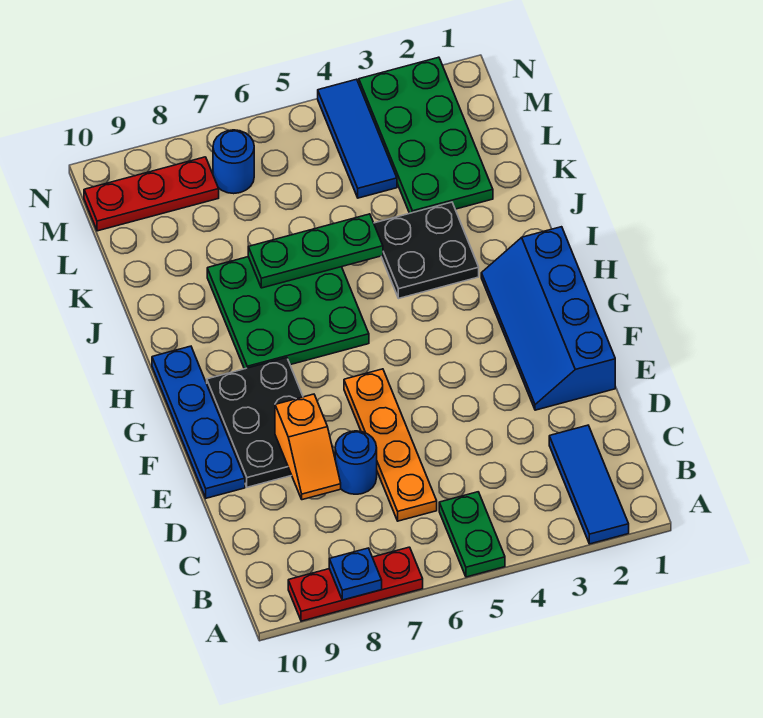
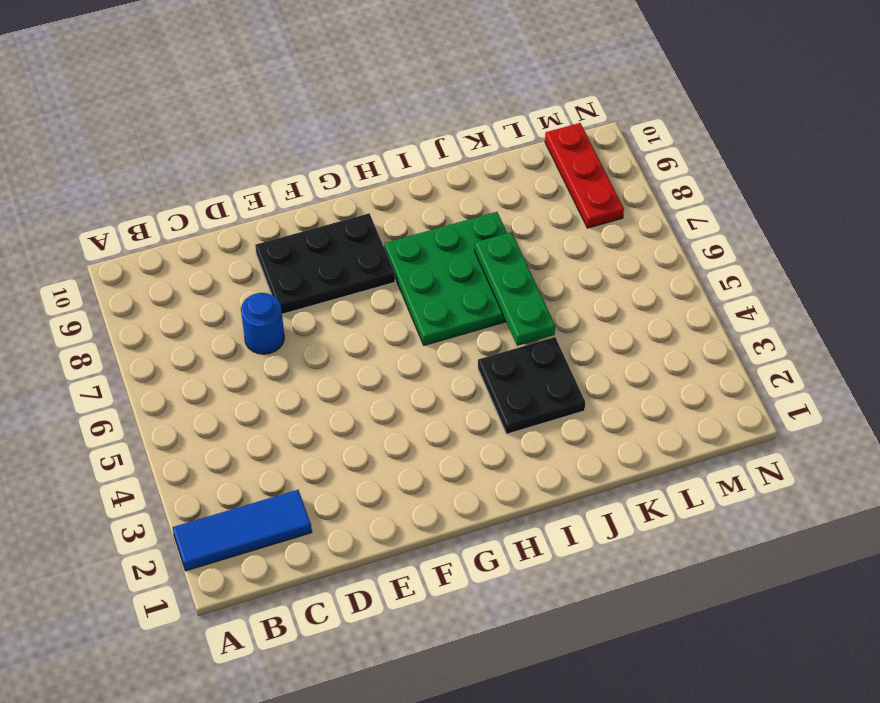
none -> green plate A5:B5 level 1
none -> red plate A7:A9 level 1
none -> orange plate C6:F6 level 1

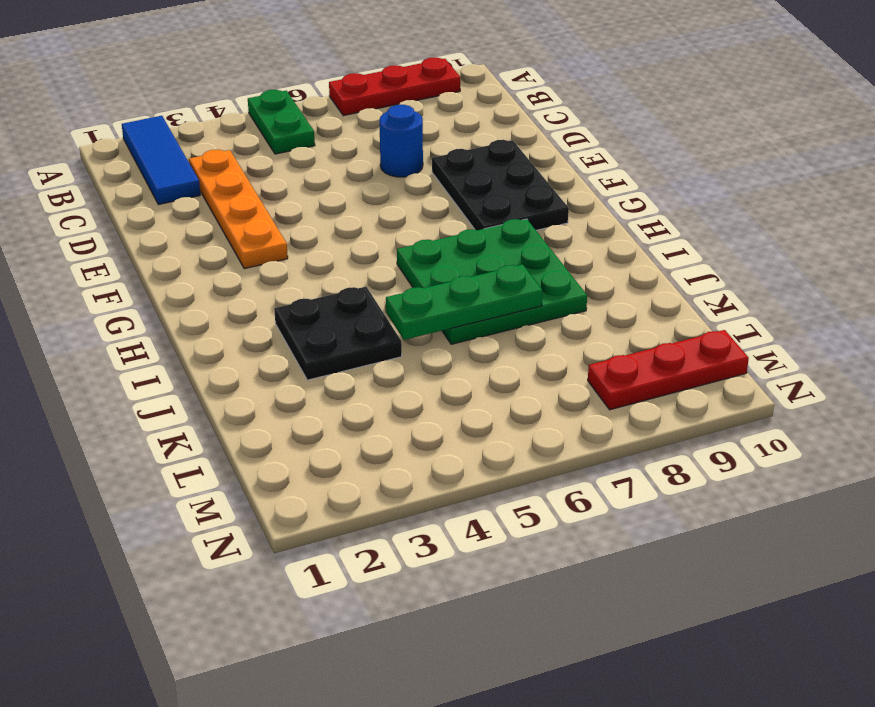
orange plate C3:F3 level 1 -> orange plate C6:F6 level 1
none -> blue slope E1:H2 level 1 top 1
none -> blue plate E10:H10 level 1
none -> green plate K2:N3 level 1

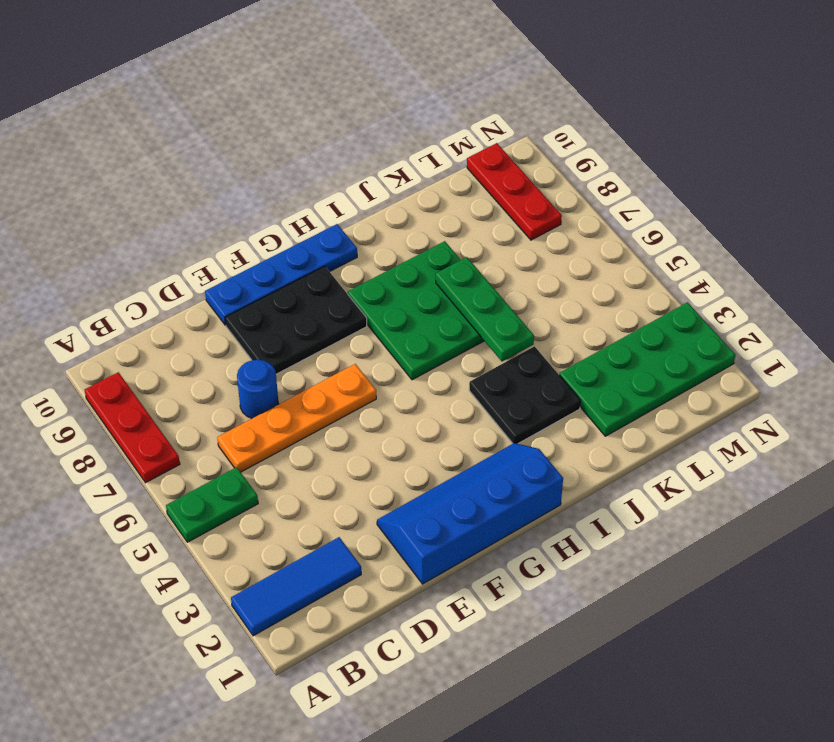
none -> blue tile L4:N4 level 1
none -> blue round brick M7 level 1
none -> blue plate A8 level 2

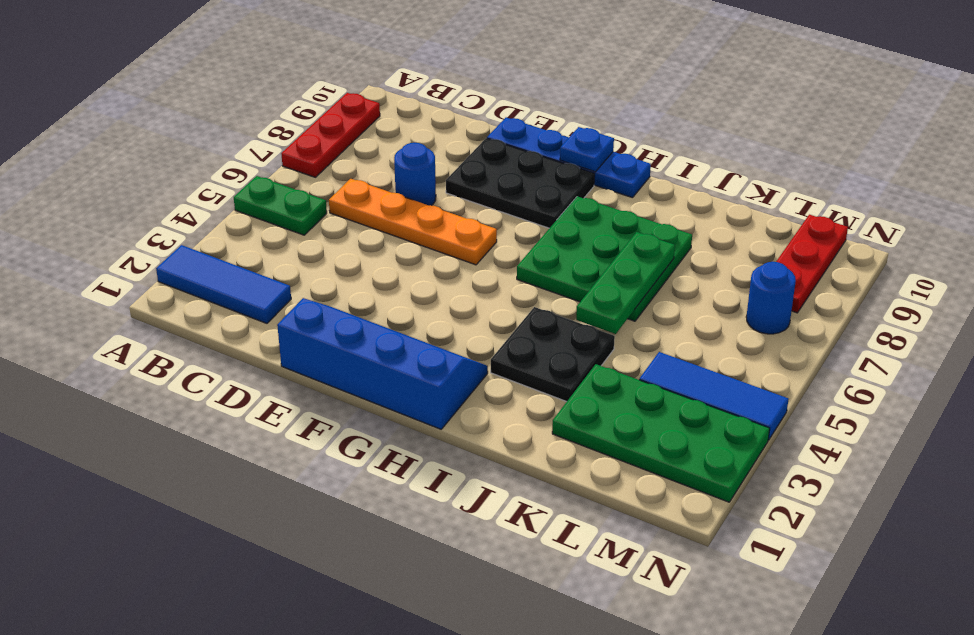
blue plate G10 level 2 -> blue plate A8 level 2
none -> orange slope D8:E8 level 2 top E

